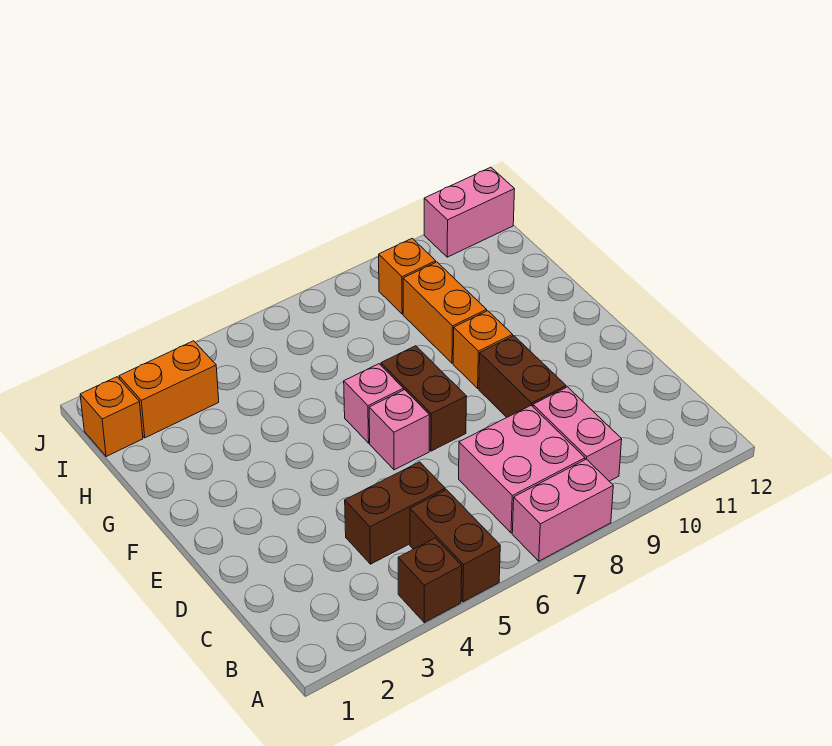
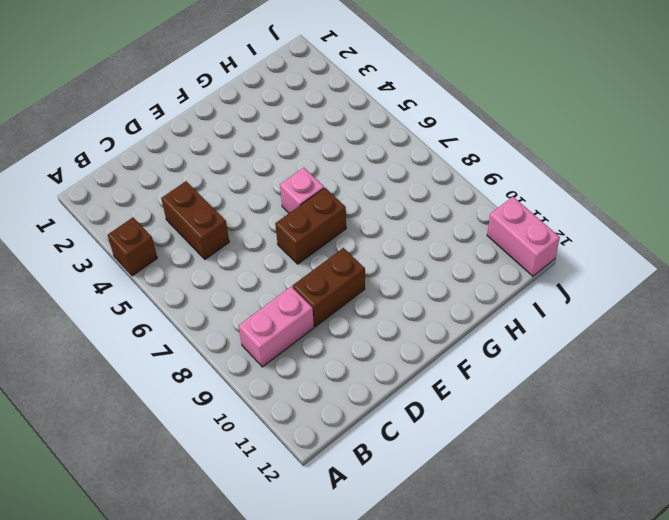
none -> brown brick A5:B5 level 1
none -> pink brick A7:A8 level 1
none -> pink brick B7:C8 level 1

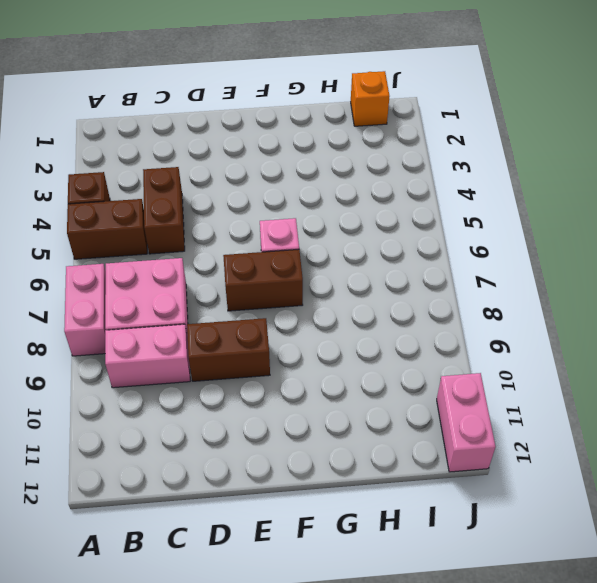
none -> pink brick E6 level 1
none -> orange brick F9 level 1
none -> orange brick G9:H9 level 1

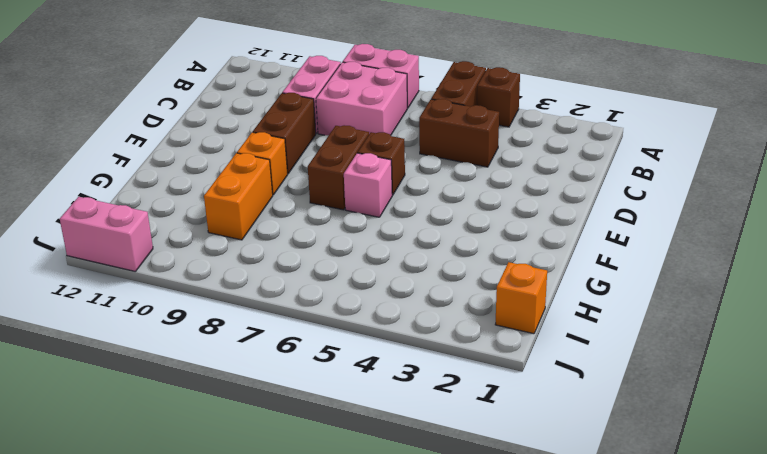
brown brick E6 level 1 -> pink brick E6 level 1
none -> orange brick I2:I3 level 1
none -> orange brick I9 level 1

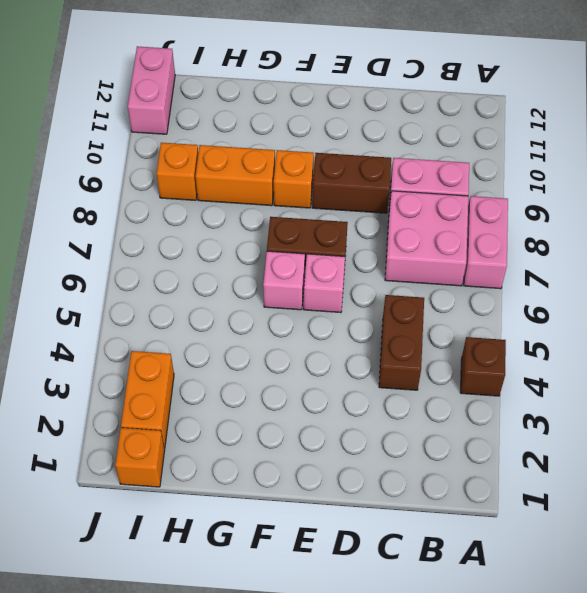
none -> brown brick A5:B5 level 1

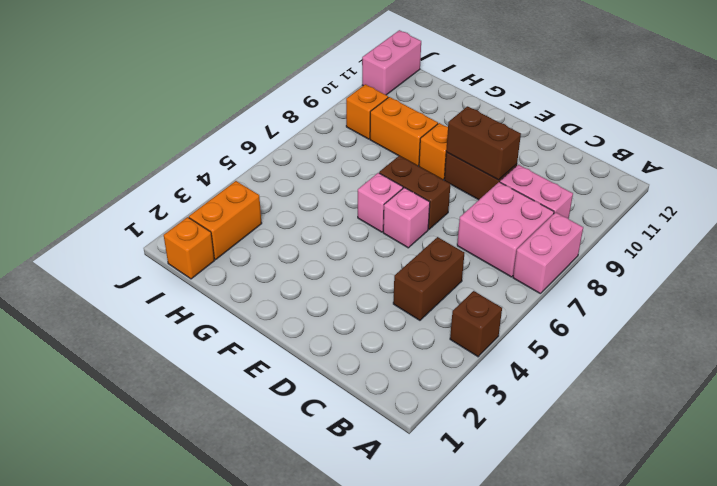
brown brick D9:E9 level 2 -> brown brick A5:B5 level 1

